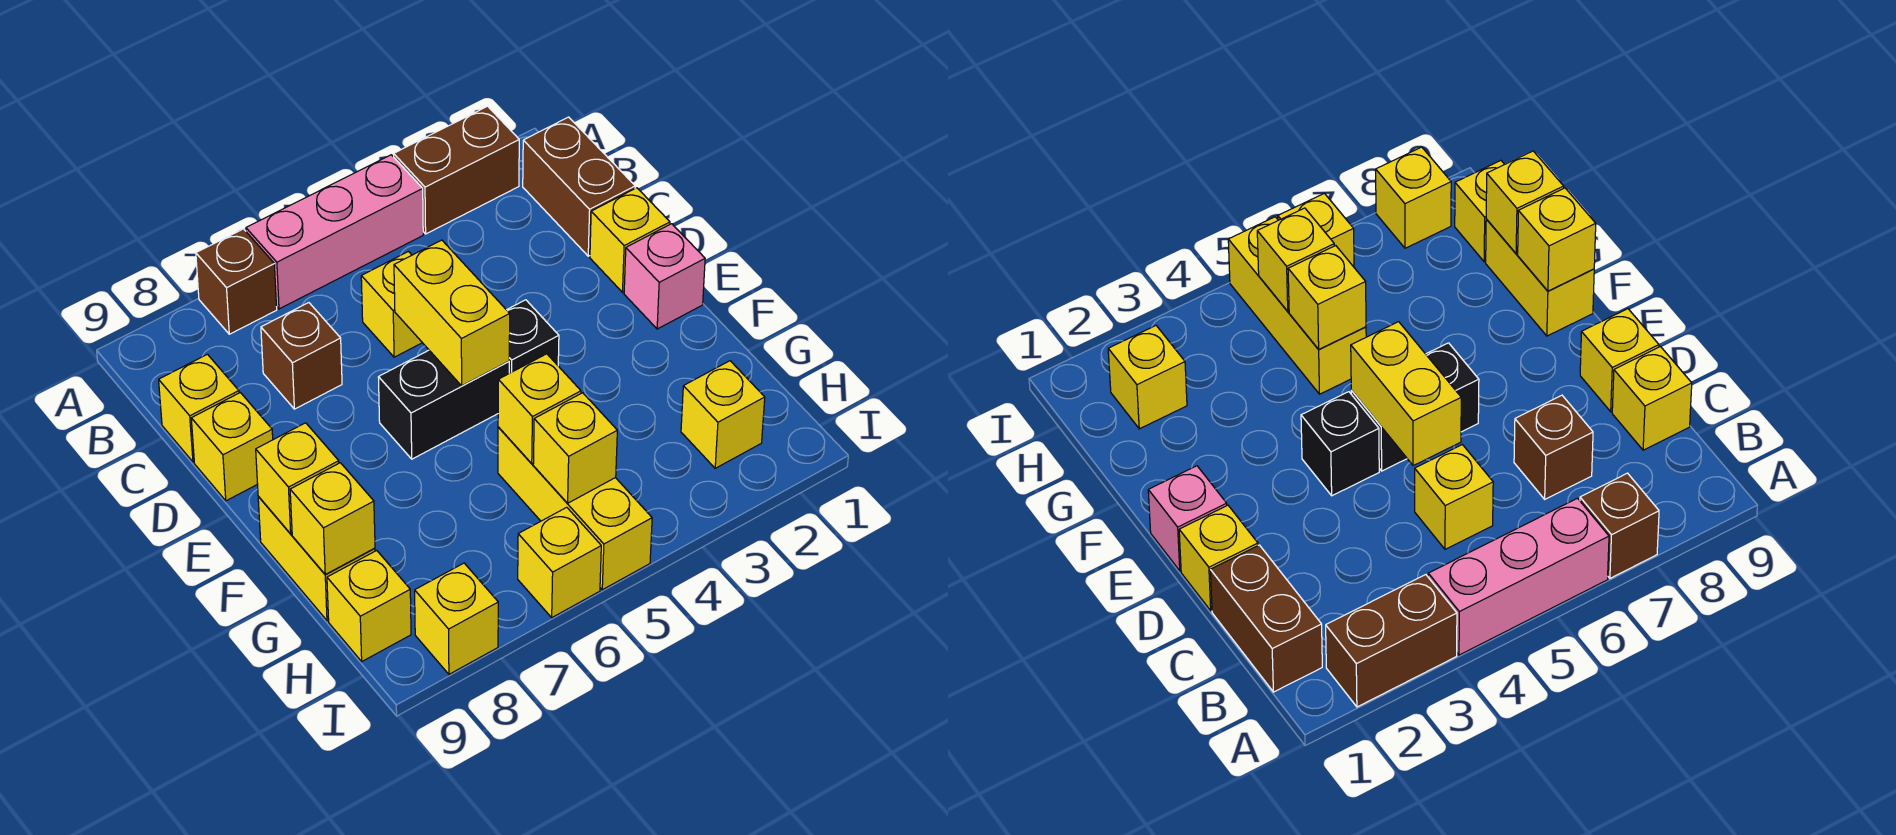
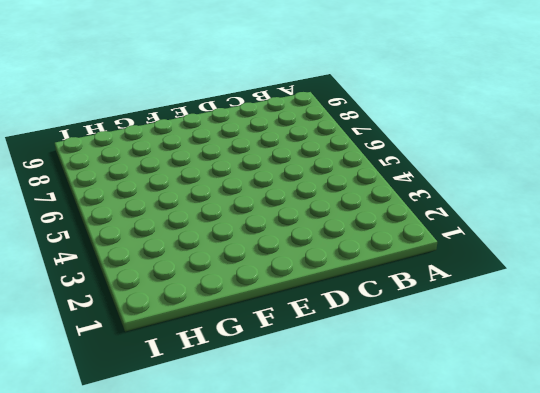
none -> brown brick A2:A3 level 1
none -> pink brick A4:A6 level 1
none -> brown brick A7 level 1

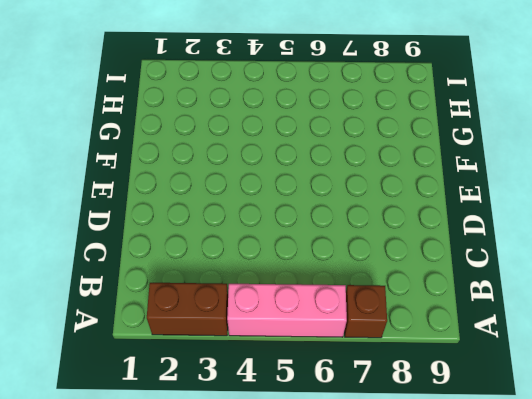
none -> brown brick B1:C1 level 1
none -> yellow brick C5 level 1
none -> brown brick C7 level 1

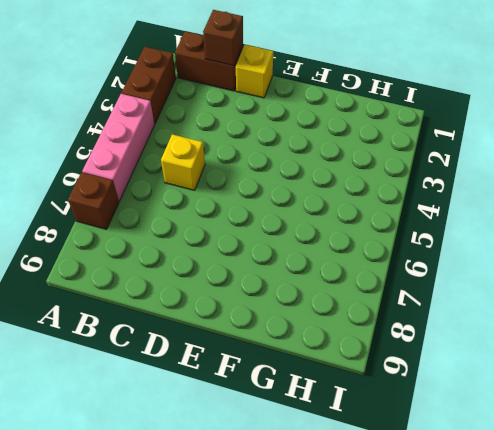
brown brick C1 level 2 -> brown brick C7 level 1
none -> yellow brick C9 level 1
none -> yellow brick D9 level 1
none -> pink brick E1 level 1

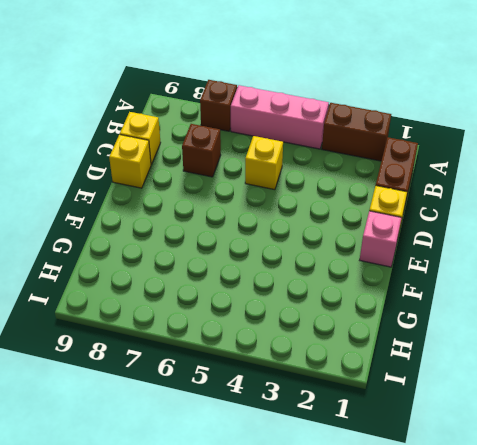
none -> black brick E4 level 1
none -> black brick E5:E6 level 1
none -> yellow brick F9:G9 level 1

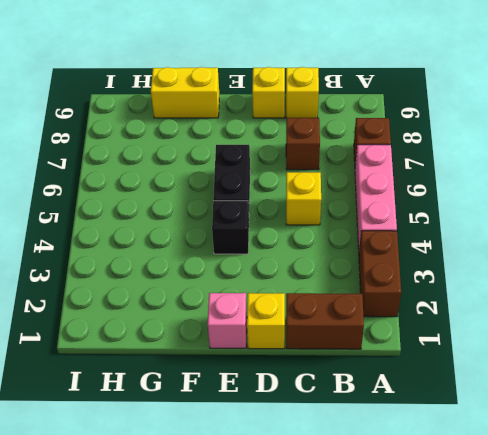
none -> yellow brick G5:I5 level 1
none -> yellow brick H2 level 1
none -> yellow brick H9 level 1

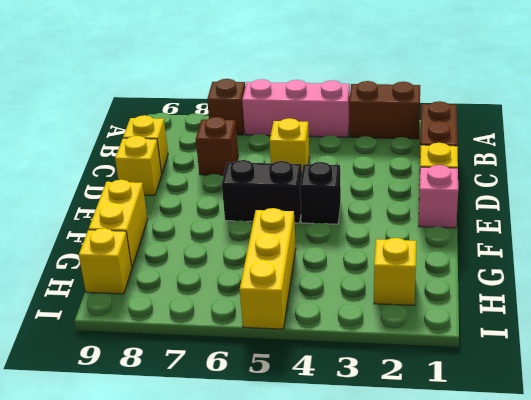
none -> yellow brick I6 level 1
none -> yellow brick I8 level 1
none -> yellow brick D5:E5 level 2

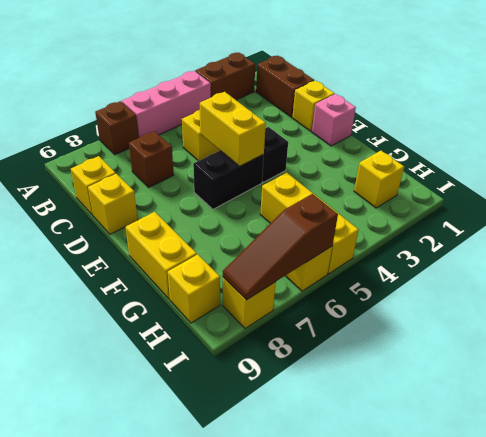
brown slope I6:I8 level 2 top 6 -> none
none -> yellow brick F9 level 2
none -> yellow brick G5 level 2
none -> yellow brick G9 level 2

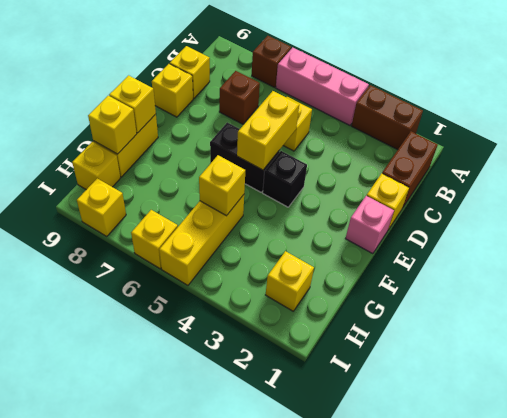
none -> yellow brick H5 level 2

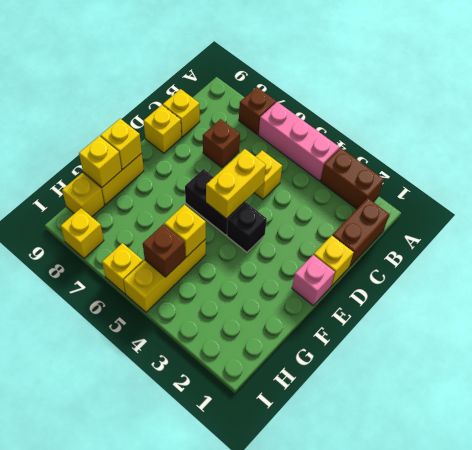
brown brick H5 level 2 -> yellow brick H5 level 2
none -> yellow brick H2 level 1

